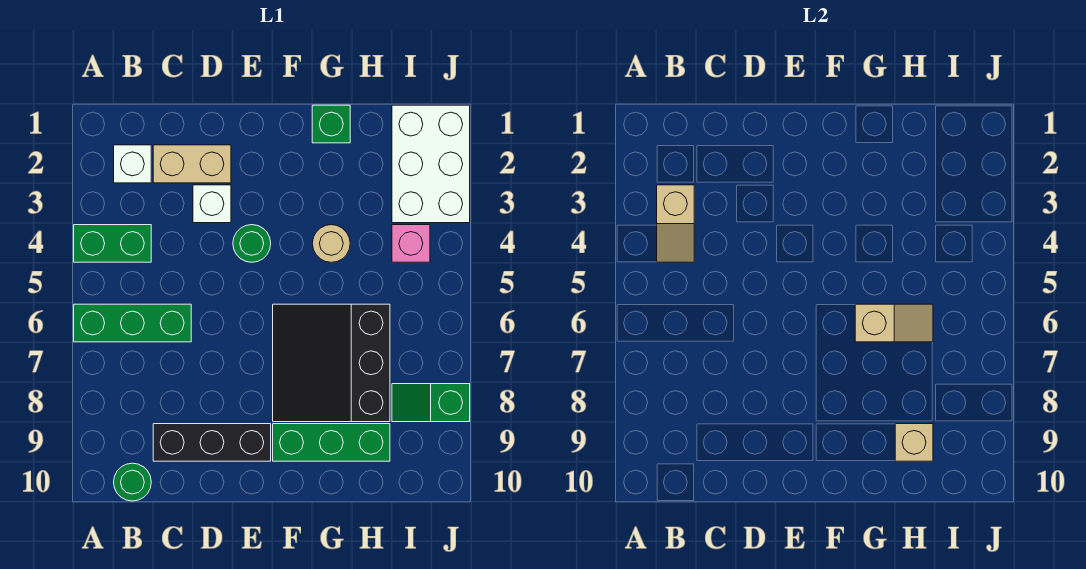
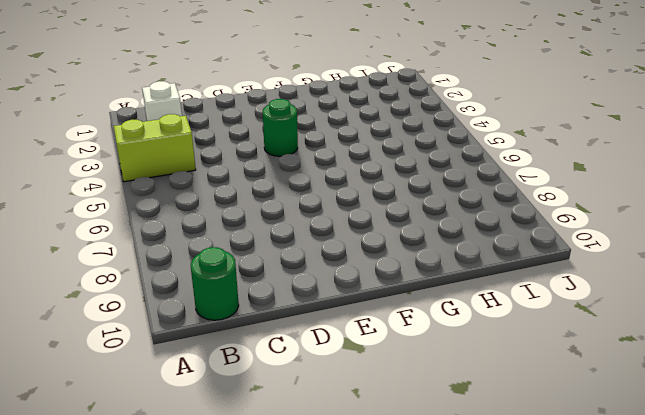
lime brick A4:B4 level 1 -> green brick A4:B4 level 1
none -> green brick A6:C6 level 1
none -> tan brick C2:D2 level 1
none -> black brick C9:E9 level 1

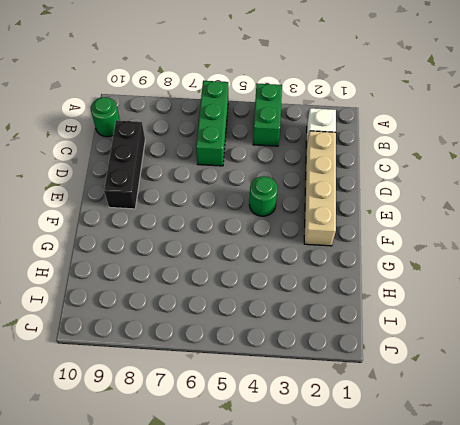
tan brick C2:F2 level 1 -> tan brick C2:D2 level 1
none -> white brick D3 level 1
none -> black slope F6:H8 level 1 top H
none -> green brick F9:H9 level 1

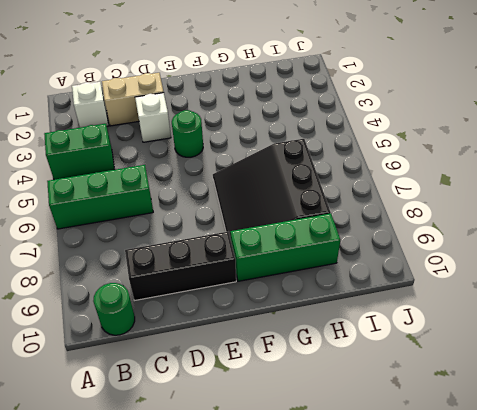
none -> green brick G1 level 1
none -> tan round brick G4 level 1
none -> white brick I1:J3 level 1

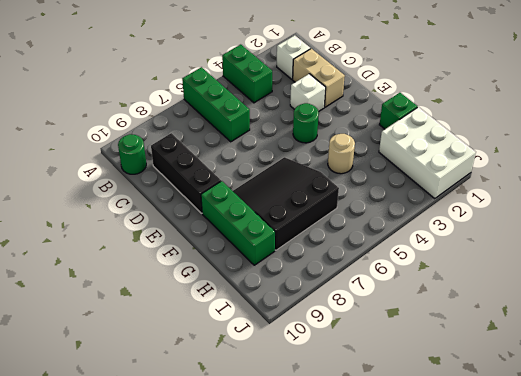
white brick H1:J2 level 1 -> white brick I1:J3 level 1
none -> pink brick I4 level 1
none -> green slope I8:J8 level 1 top J
none -> tan slope B3:B4 level 2 top 3

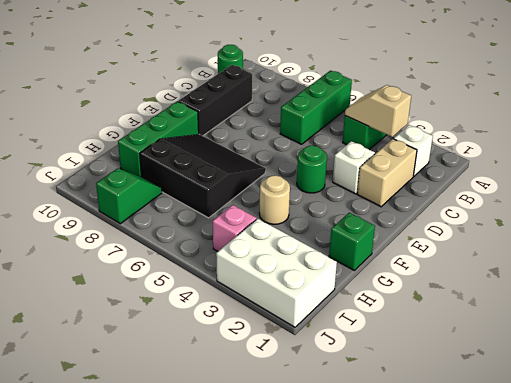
none -> tan slope G6:H6 level 2 top G
none -> tan brick H9 level 2

